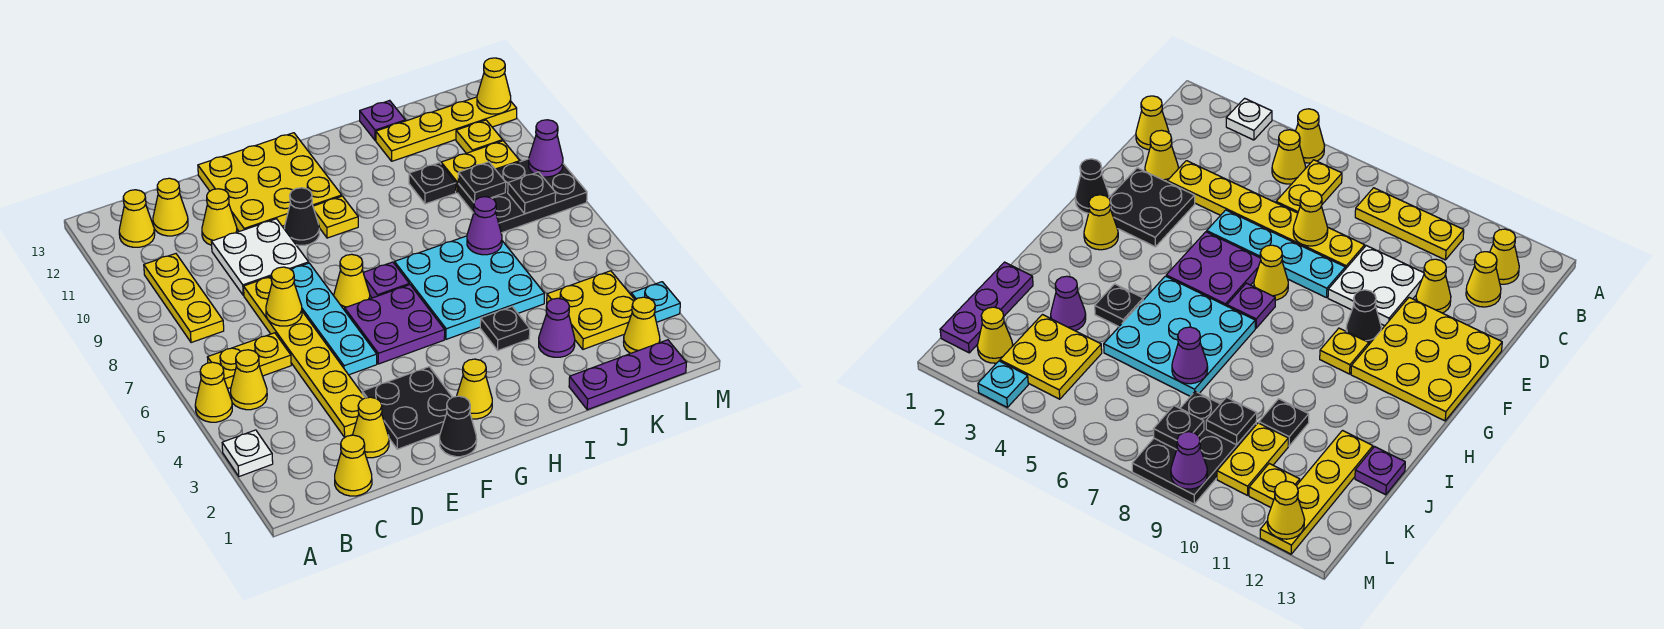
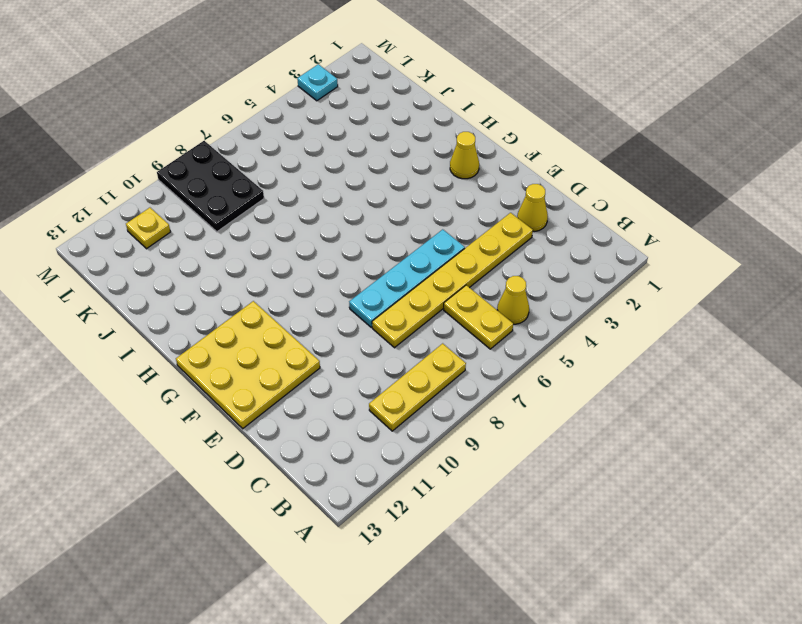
none -> white plate A3 level 1
none -> yellow cone A5 level 1
none -> yellow cone B12 level 1
none -> yellow cone C1 level 1

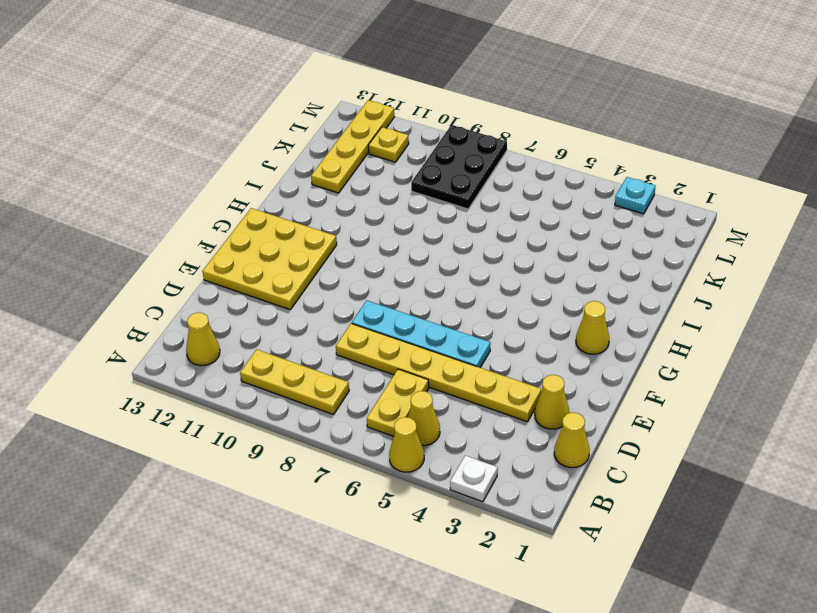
none -> yellow cone C12 level 1
none -> white plate D9:E10 level 1
none -> yellow cone D11 level 1
none -> black plate E2:F3 level 1

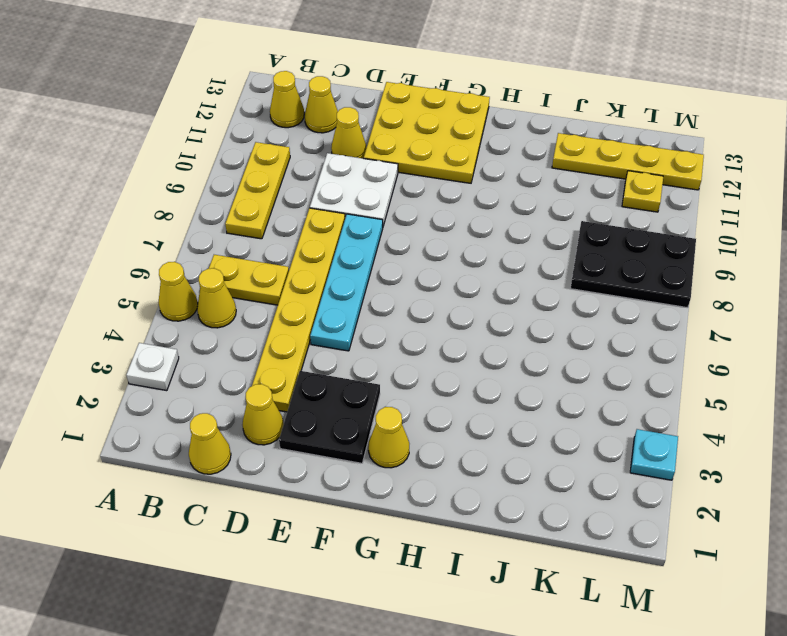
none -> black cone F1 level 1
none -> purple plate F5:G6 level 1
none -> yellow cone F7 level 1
none -> black cone F10 level 1

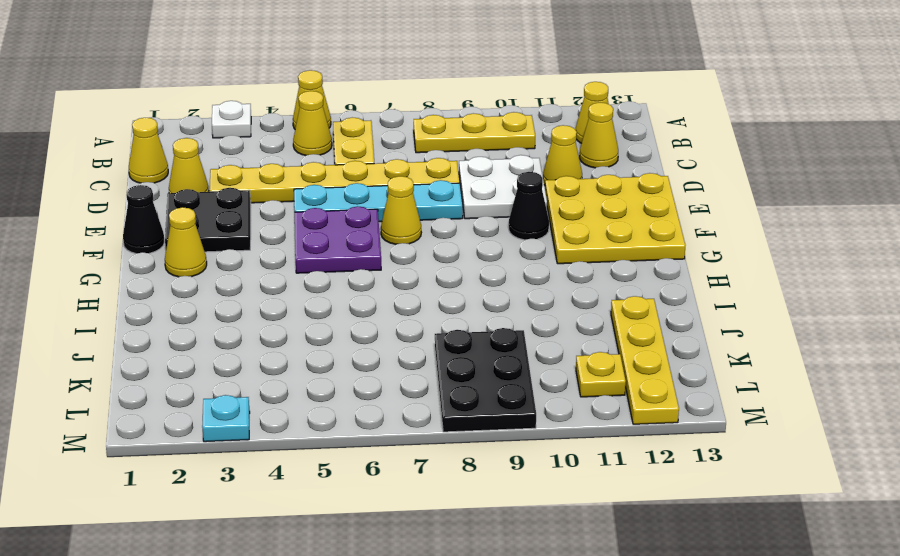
none -> purple plate G7 level 1
none -> yellow plate G10 level 1
none -> cyan plate H5:J7 level 1
none -> black plate I4 level 1

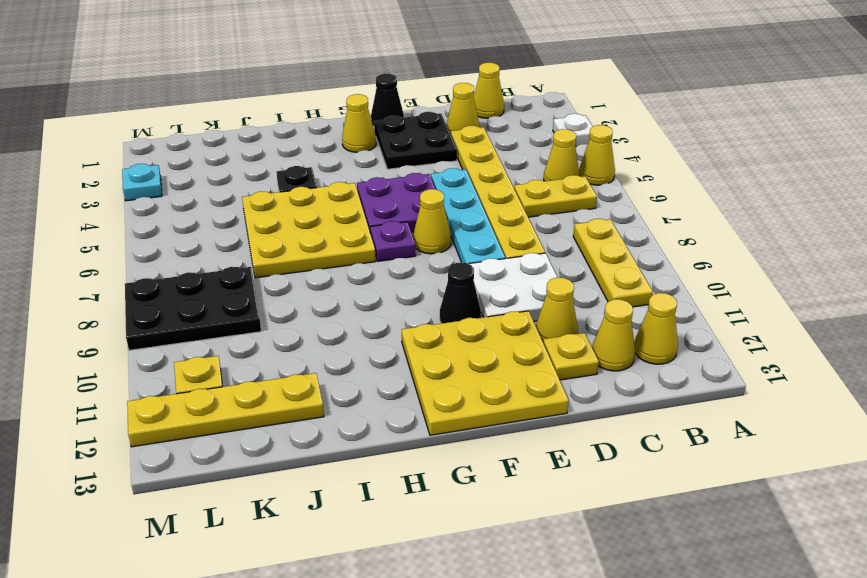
yellow plate D12 level 1 -> yellow plate G10 level 1
yellow plate H5:J7 level 1 -> cyan plate H5:J7 level 1
none -> purple plate J1:L1 level 1
none -> purple cone J3 level 1
none -> black plate J10 level 1
none -> purple plate J13 level 1

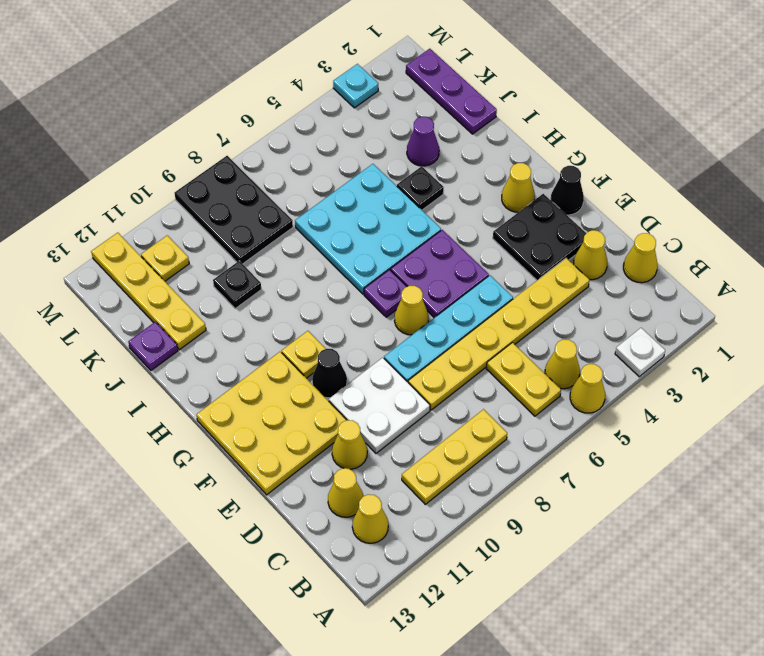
none -> yellow plate K3:L4 level 1
none -> yellow plate K10:L10 level 1
none -> yellow cone L2 level 1
none -> yellow cone D7 level 2

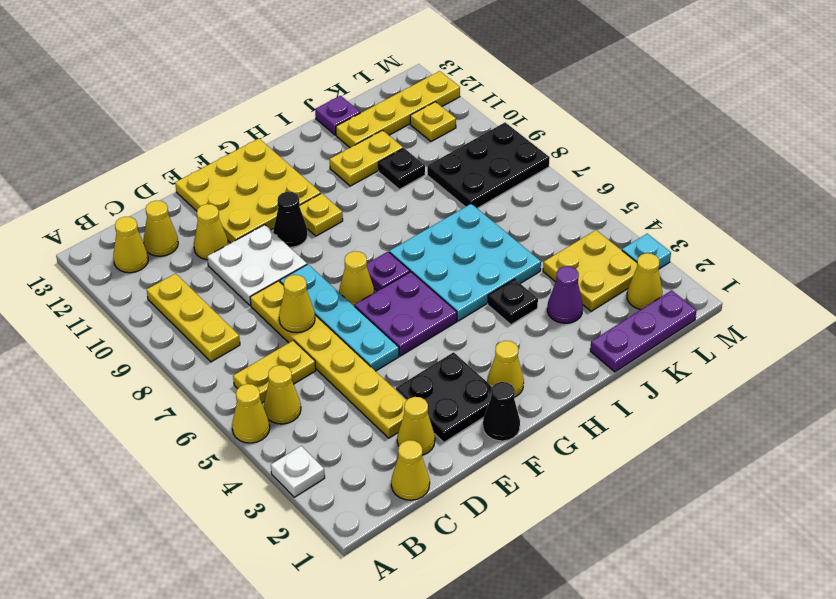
yellow plate I11:J11 level 1 -> yellow plate K10:L10 level 1
none -> purple cone J7 level 2
none -> black plate K9 level 2
none -> black plate L8 level 2
none -> purple cone M9 level 2

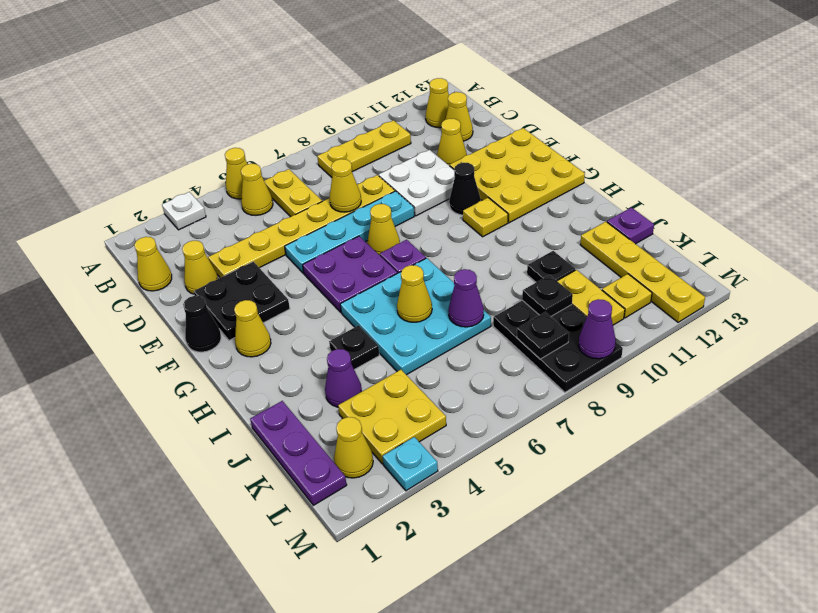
yellow cone I6 level 2 -> yellow cone M12 level 2

